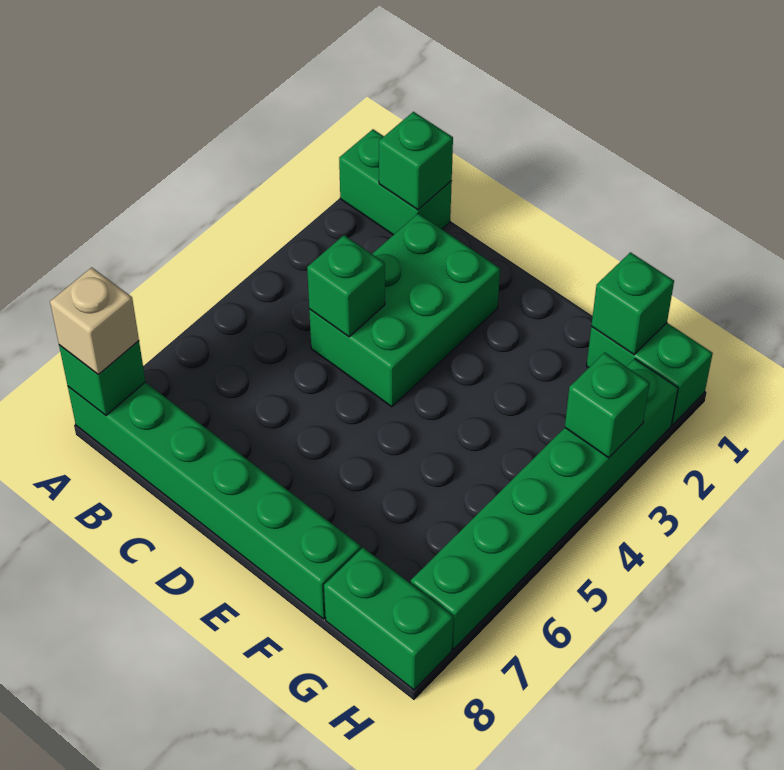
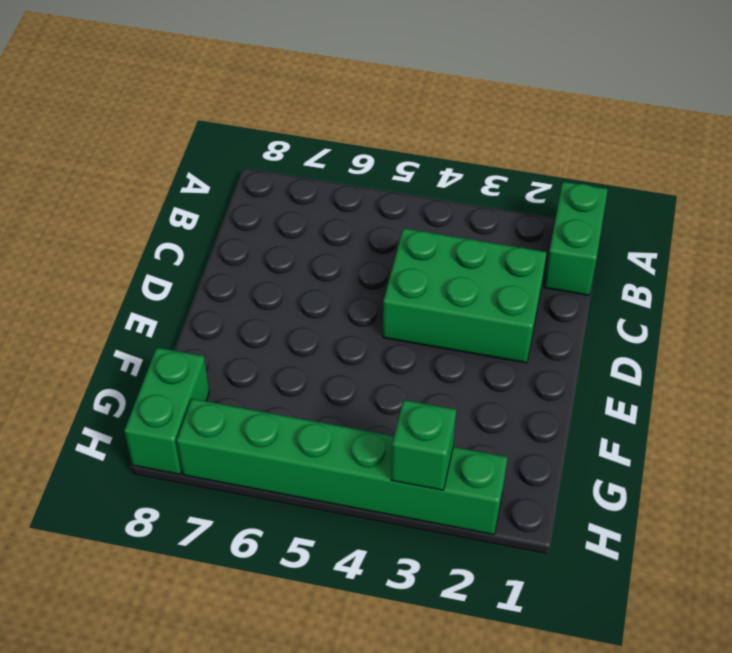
none -> green brick A8:F8 level 1
none -> green brick G1:H1 level 1
none -> green brick A8 level 2

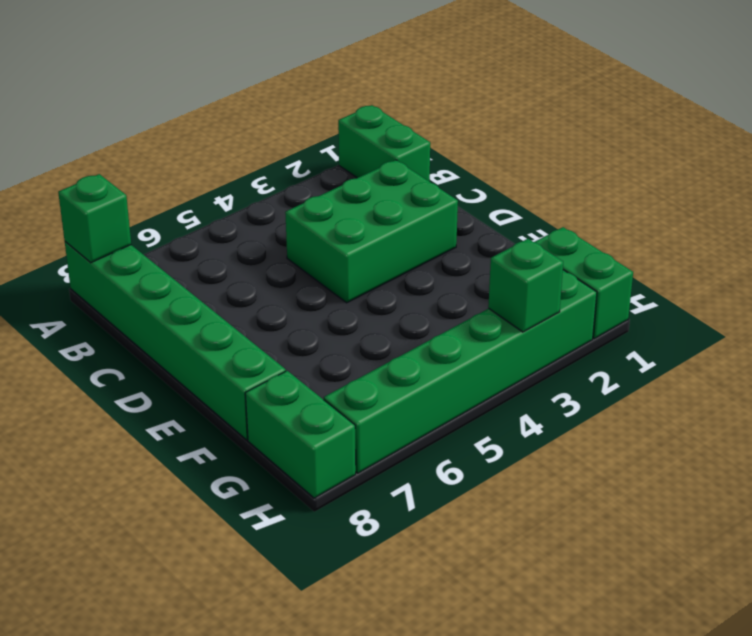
none -> green brick B1 level 2
none -> green brick C4 level 2
none -> green brick G1 level 2

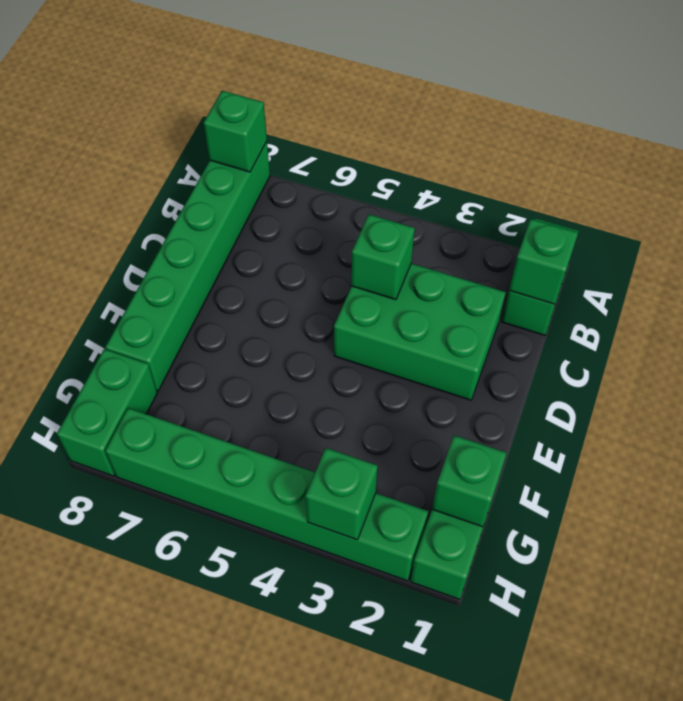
none -> tan brick A8 level 3

